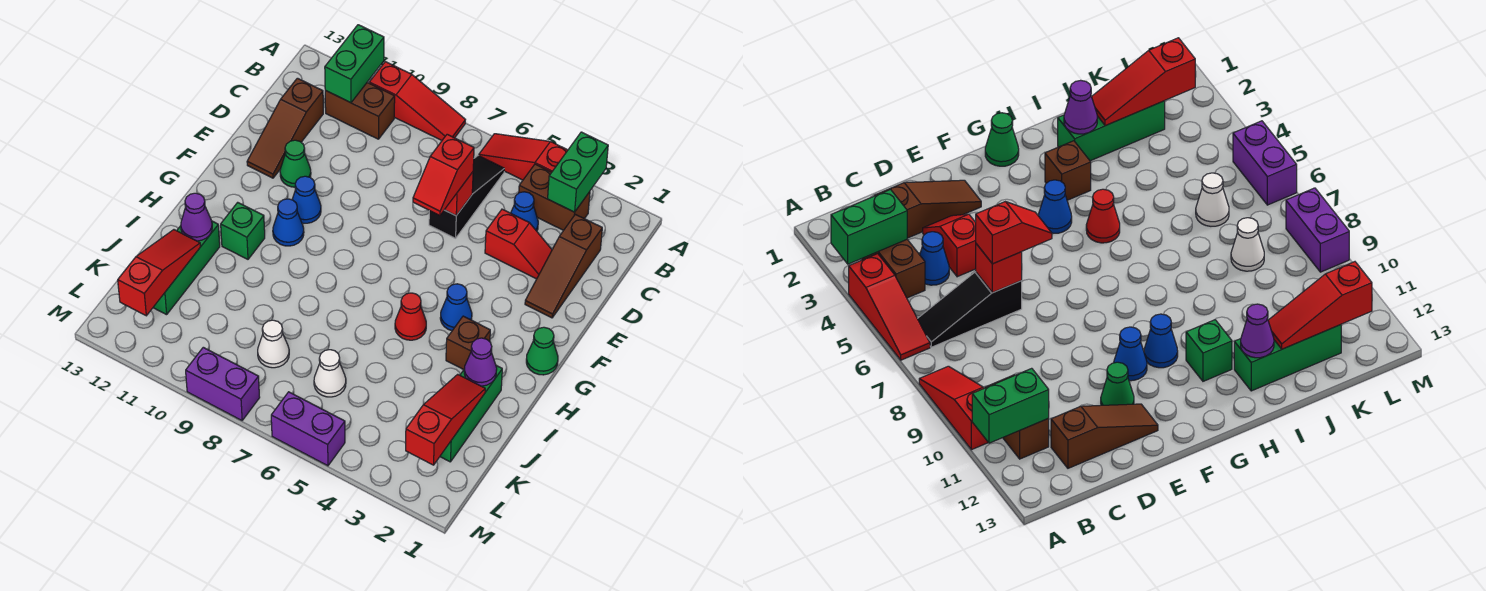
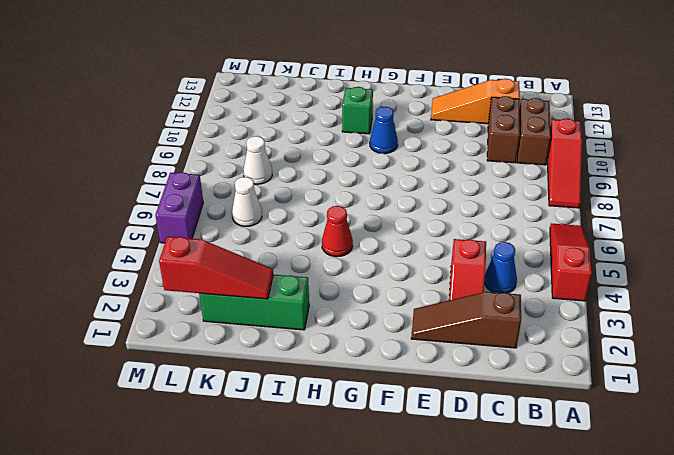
brown brick C10:C11 level 1 -> brown brick B3:B4 level 1
orange slope C12:E12 level 1 top C -> brown slope C12:E12 level 1 top C
none -> black slope B6:D6 level 1 top D
none -> green cone E11 level 1
none -> blue cone F10 level 1
none -> green cone G1 level 1

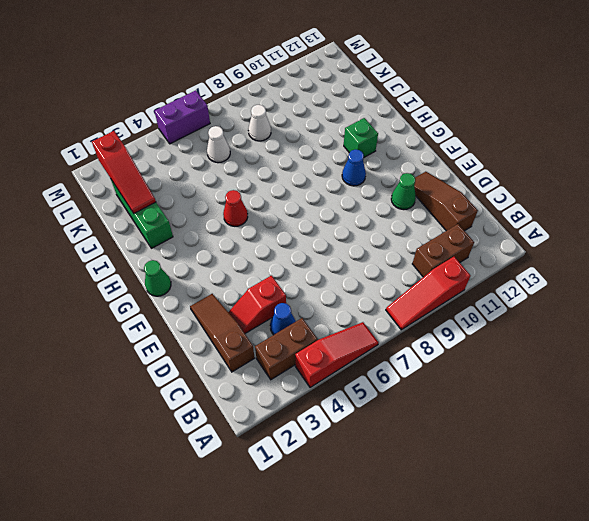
none -> black slope B6:D6 level 1 top D
none -> blue cone F10 level 1
none -> blue cone G4 level 1
none -> brown brick H3 level 1

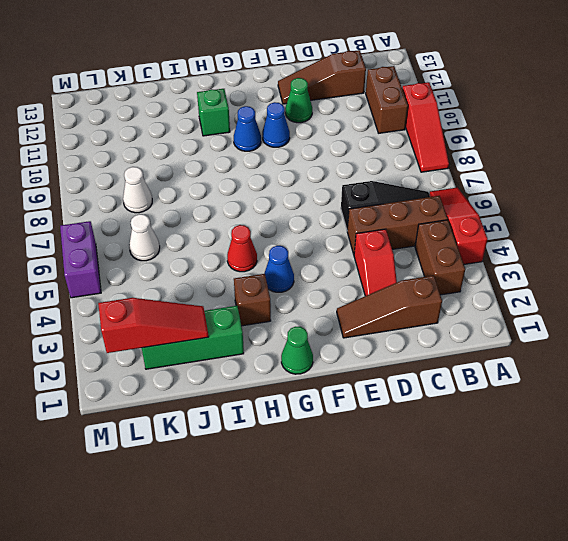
brown brick B5:D5 level 1 -> none
none -> blue cone C4 level 1
none -> green brick I12:K12 level 1
none -> purple brick M8:M9 level 1
none -> green brick A3:B3 level 2

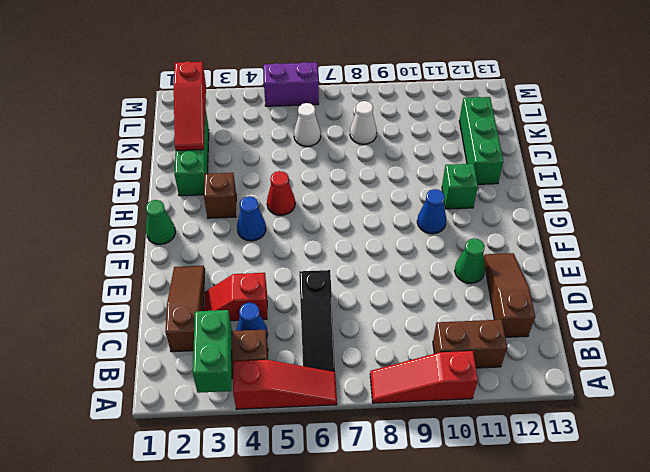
none -> blue cone F10 level 1
none -> purple brick M8:M9 level 1
none -> green brick A11:B11 level 2
none -> red brick D6 level 2

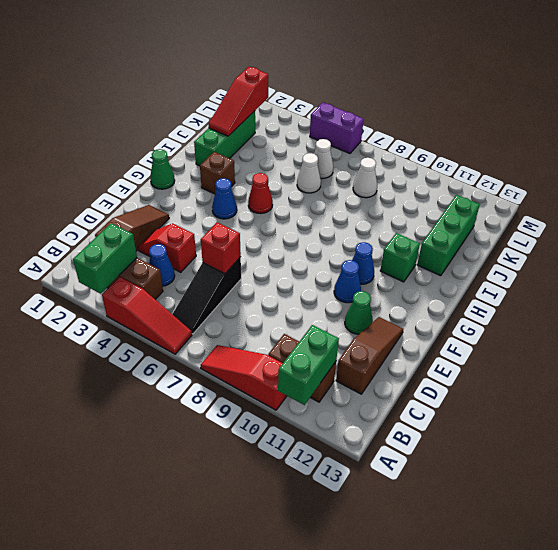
white cone J6 level 1 -> none
none -> purple brick M8:M9 level 1
none -> purple cone I2 level 2
none -> purple cone I12 level 2
none -> red slope J12:L12 level 2 top L

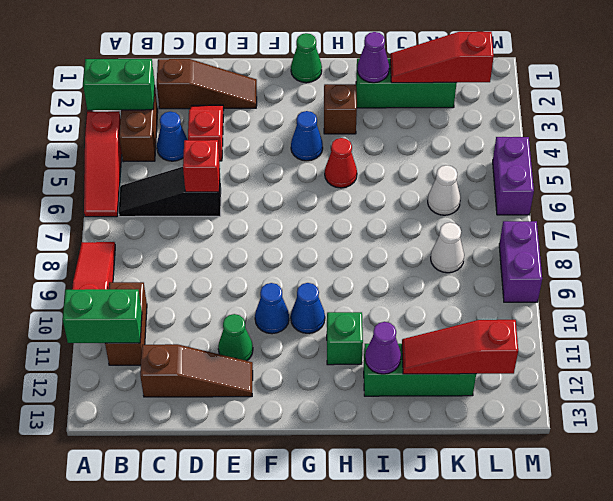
none -> red slope D6:E6 level 3 top D

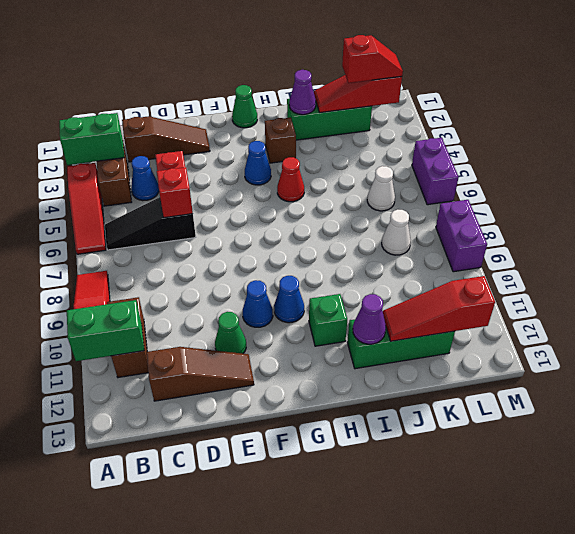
red slope K2:L2 level 3 top K -> red slope D6:E6 level 3 top D

